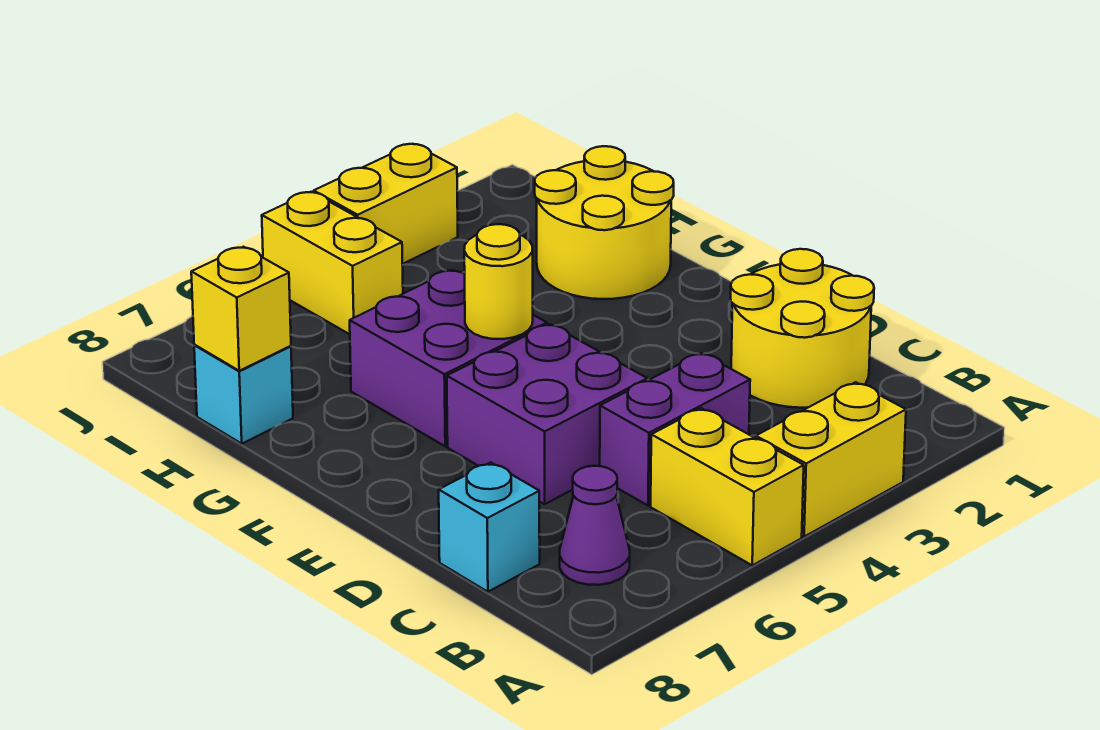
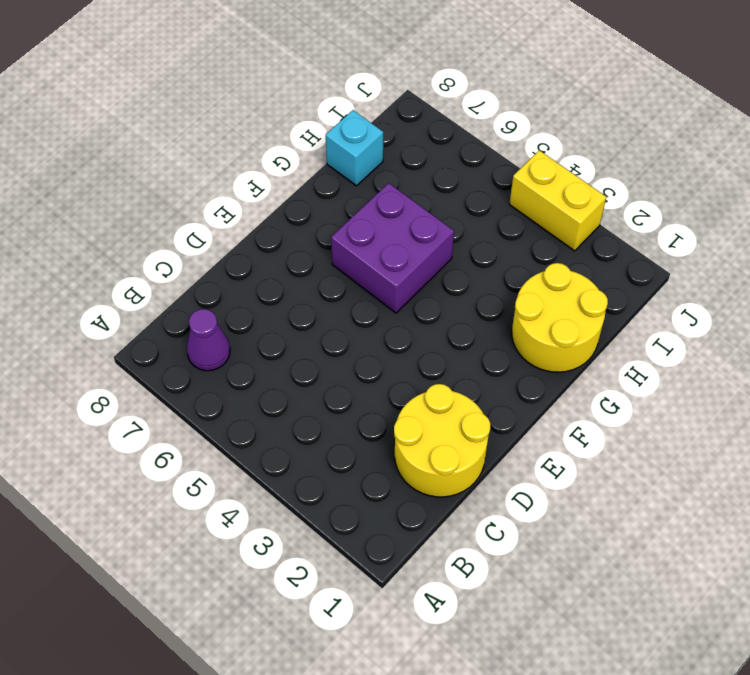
none -> yellow brick A3:A4 level 1
none -> yellow brick A5:B5 level 1
none -> purple brick C4:C5 level 1

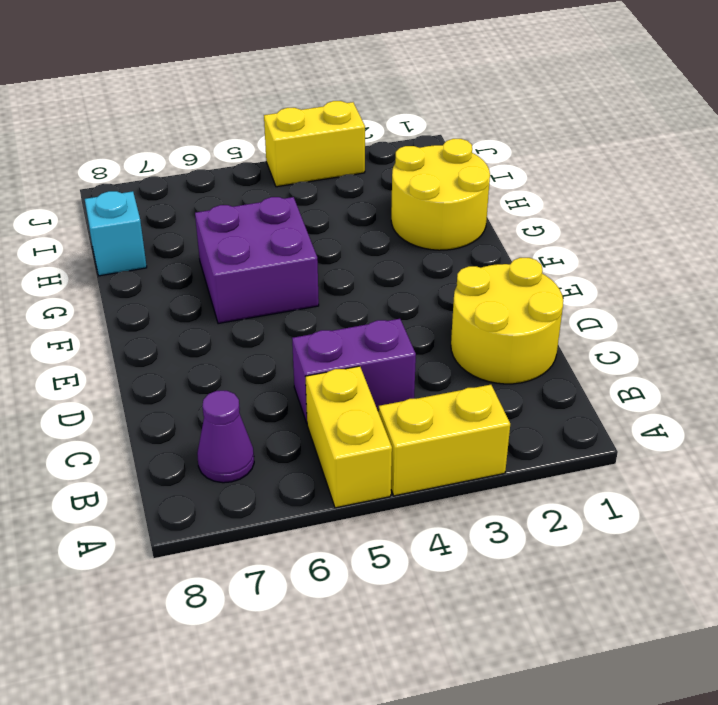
none -> cyan brick C8 level 1
none -> purple brick D5:E6 level 1
none -> yellow brick I5:J5 level 1

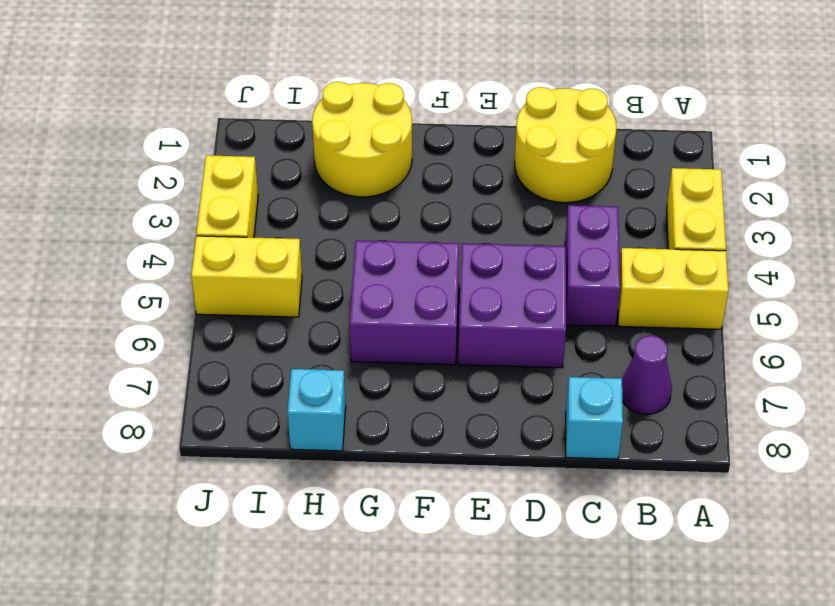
none -> yellow round brick F5 level 2
none -> yellow brick H8 level 2

